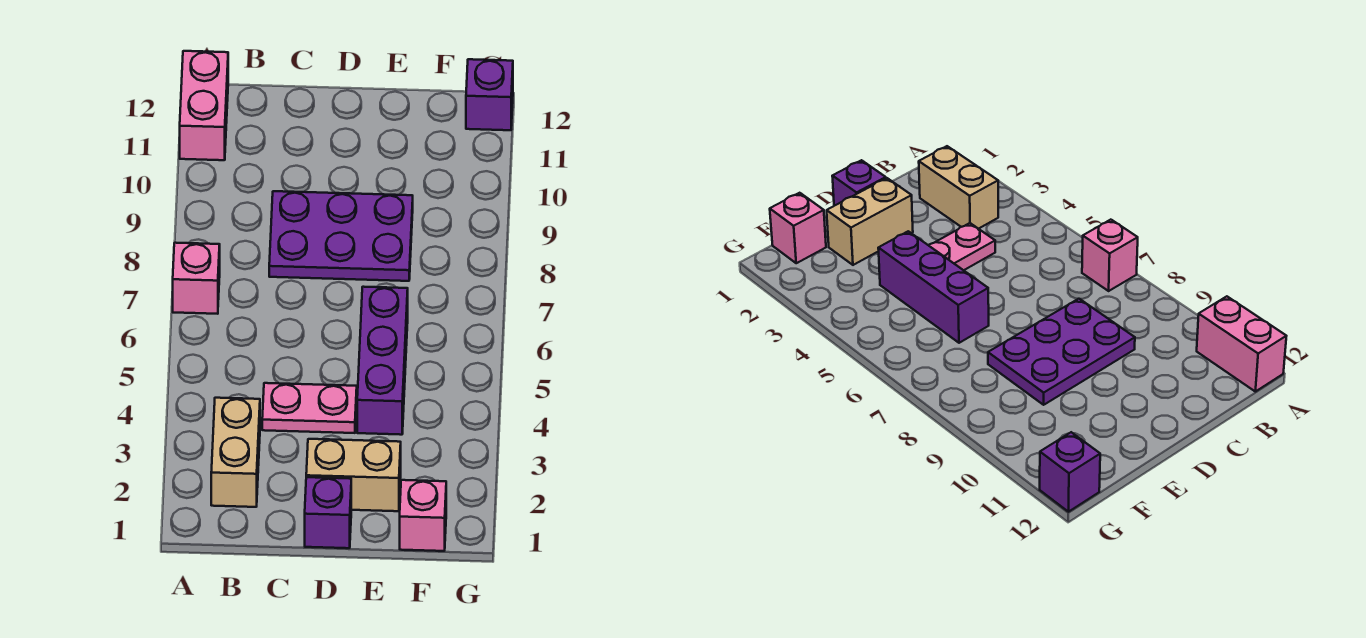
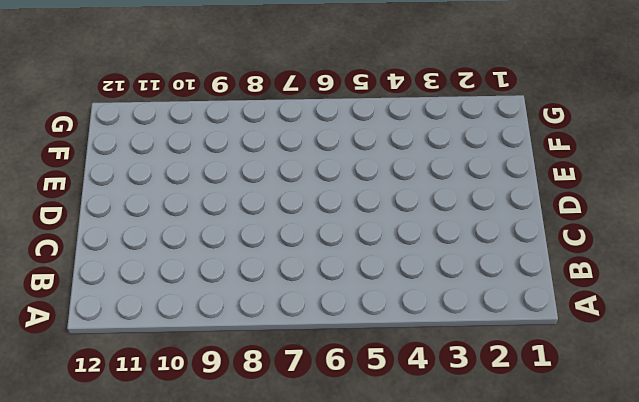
none -> pink brick A7 level 1
none -> pink brick A11:A12 level 1

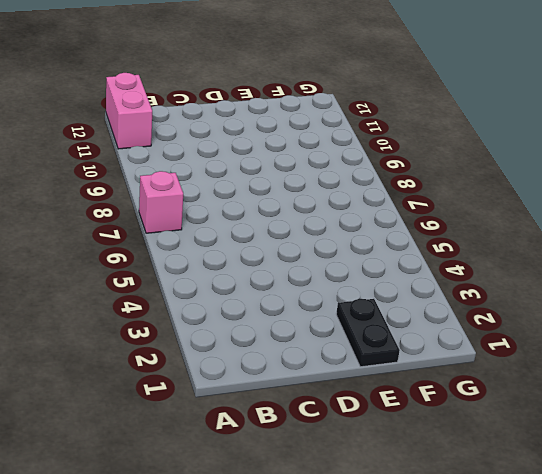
black plate E1:E2 level 1 -> tan brick D2:E2 level 1
none -> tan brick B2:B3 level 1
none -> pink plate C4:D4 level 1

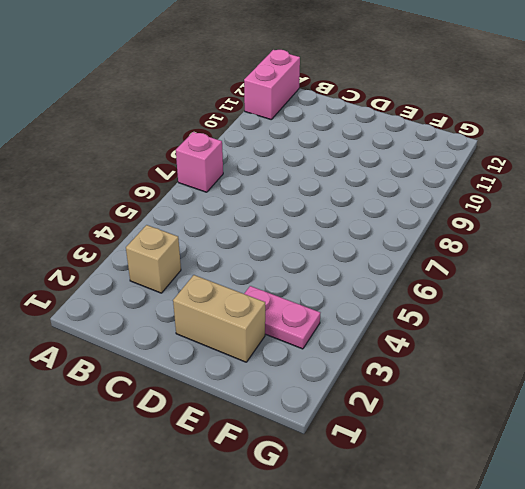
tan brick B3 level 1 -> tan brick B2:B3 level 1
pink plate E3:F3 level 1 -> pink plate C4:D4 level 1
none -> purple plate C8:E9 level 1
none -> purple brick D1 level 1

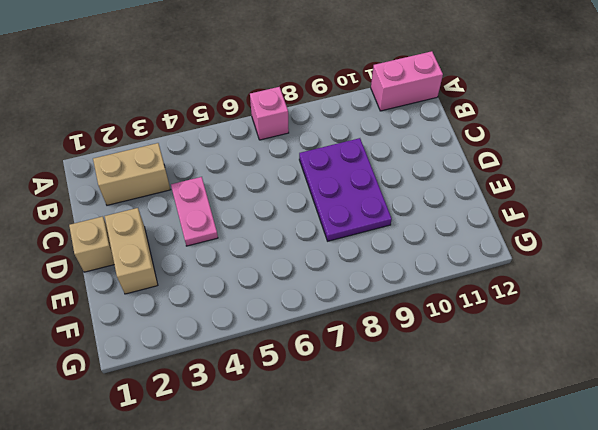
tan brick D1 level 1 -> purple brick D1 level 1
none -> purple brick E4:E6 level 1
none -> pink brick F1 level 1

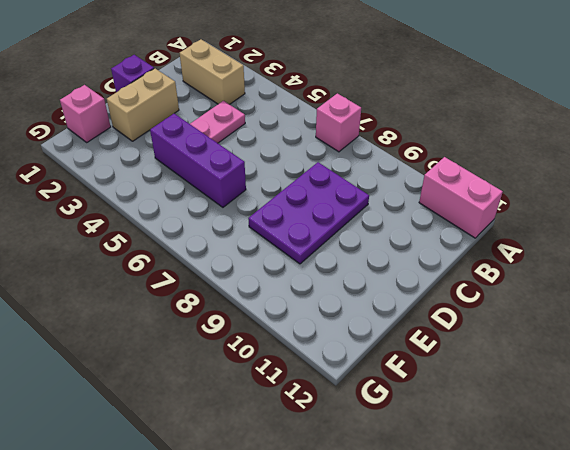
none -> purple brick G12 level 1

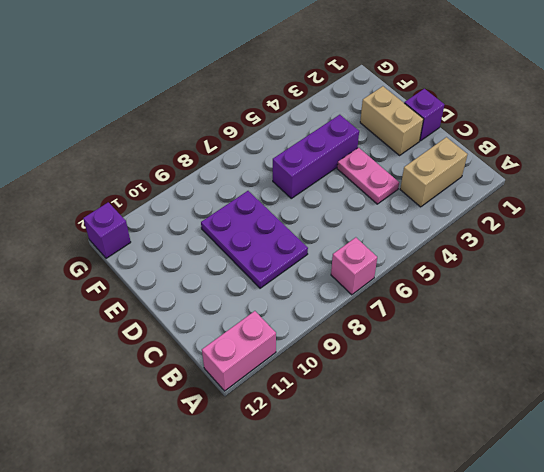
none -> pink brick F1 level 1

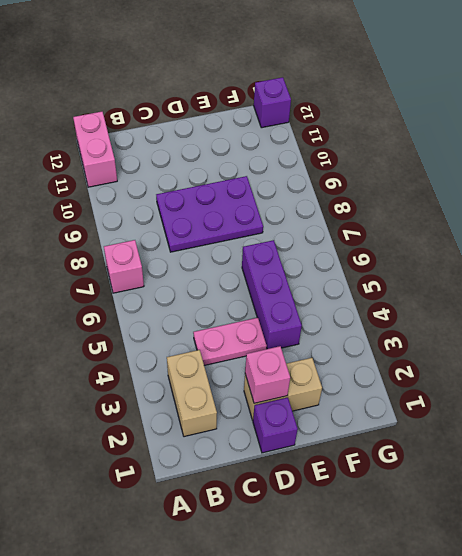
pink brick D2 level 2 -> pink brick F1 level 1

